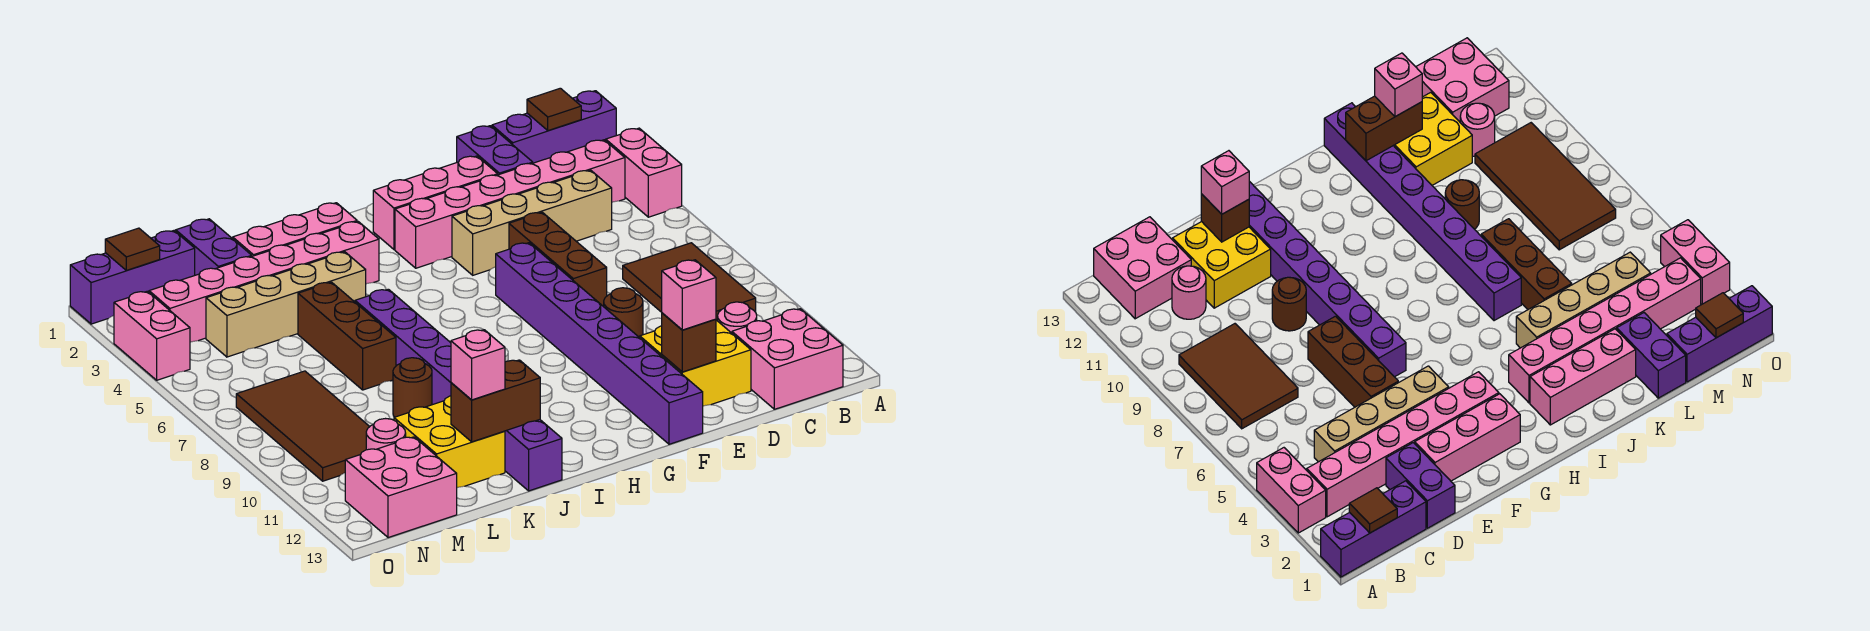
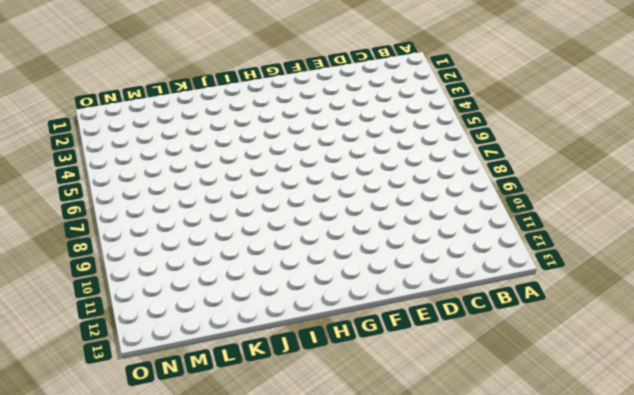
none -> purple brick A1:C1 level 1
none -> pink brick A3:A4 level 1
none -> pink brick B3:G3 level 1
none -> brown tile B7:C9 level 1

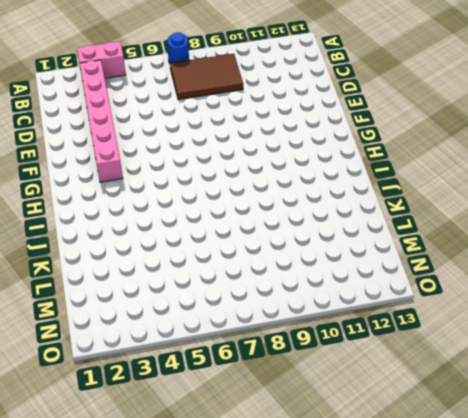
blue round brick A7 level 1 -> none
none -> purple brick A1:C1 level 1
none -> pink brick B12:C13 level 1
none -> tan brick C4:F4 level 1
none -> pink round brick C11 level 1

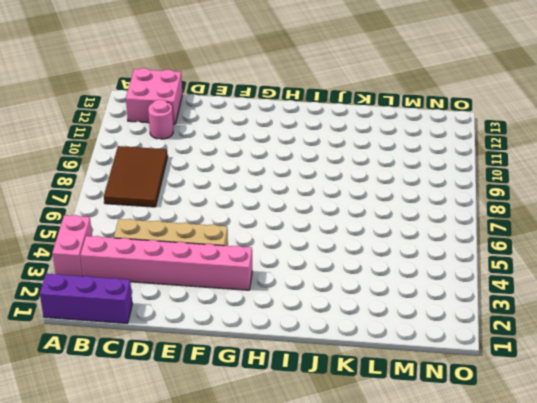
none -> purple brick D1:D2 level 1
none -> yellow brick D11:E12 level 1
none -> pink brick E2:G2 level 1
none -> brown brick E5:E7 level 1

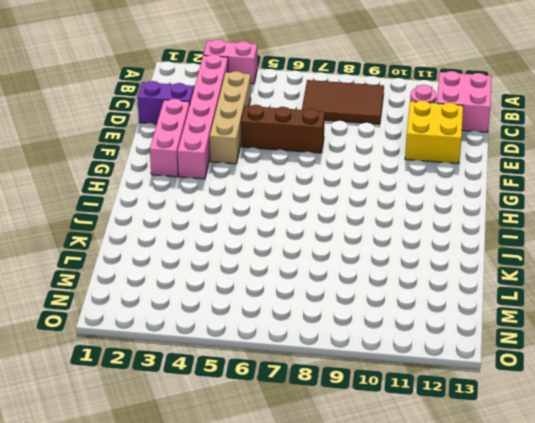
none -> purple brick A1:C1 level 1
none -> brown round brick E9 level 1
none -> purple brick F6:F13 level 1
none -> pink brick I2:K2 level 1

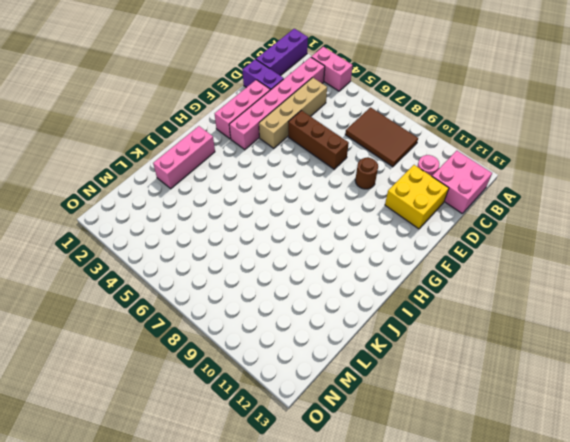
none -> purple brick F6:F13 level 1
none -> pink brick I3:N3 level 1
none -> tan brick J4:M4 level 1
none -> purple brick J6:J13 level 1

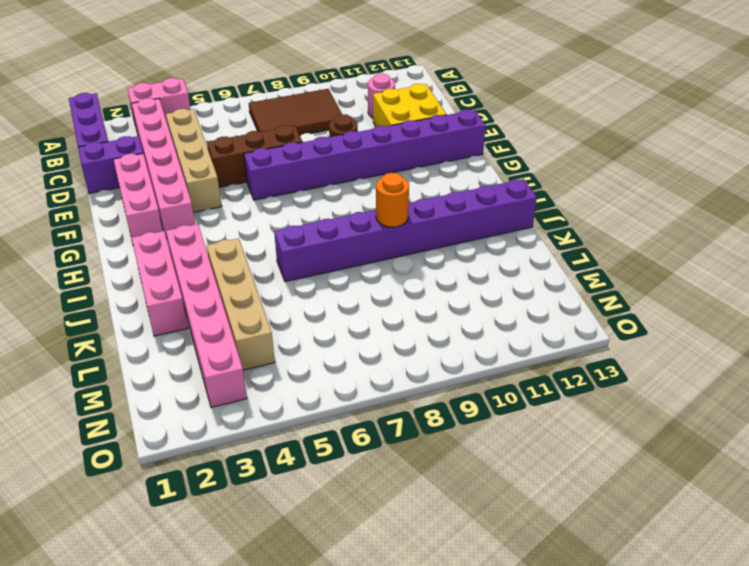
orange round brick J9 level 2 -> none
none -> pink brick B12:C13 level 1
none -> brown brick K5:K7 level 1
none -> brown round brick K9 level 1
none -> yellow brick K11:L12 level 1

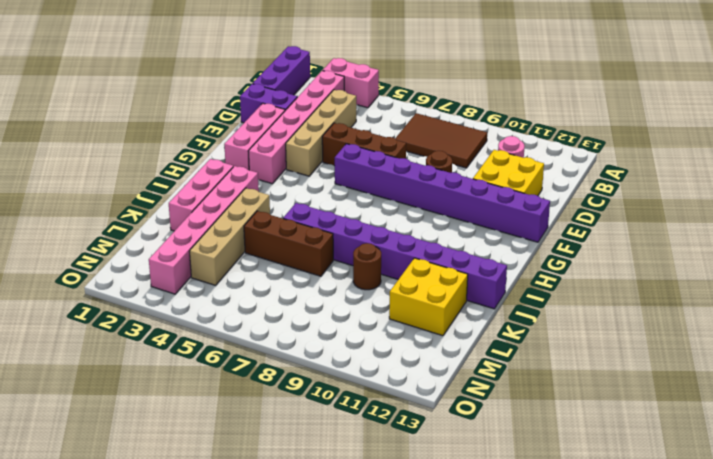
none -> pink brick B12:C13 level 1
none -> purple brick L1:L2 level 1
none -> purple brick M1:O1 level 1
none -> brown tile M7:N10 level 1

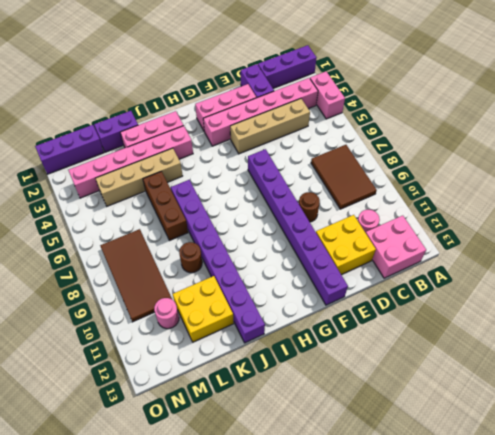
purple brick K1:L1 level 1 -> purple brick L1:L2 level 1
none -> brown brick E5:E7 level 1
none -> pink brick M12:N13 level 1
none -> pink brick O3:O4 level 1
none -> brown tile B1 level 2

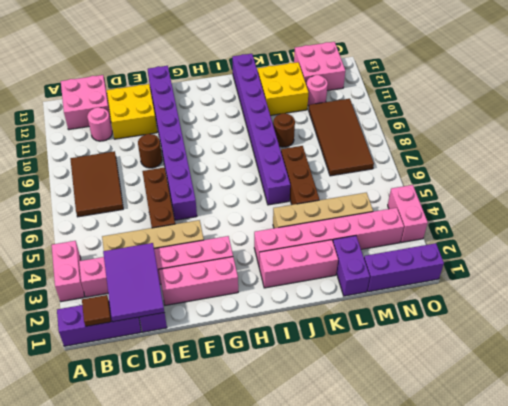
purple tile C1:D3 level 2 -> none
none -> brown brick E12 level 2
none -> brown brick J12:K12 level 2
none -> brown tile N1 level 2
none -> pink brick E12 level 3

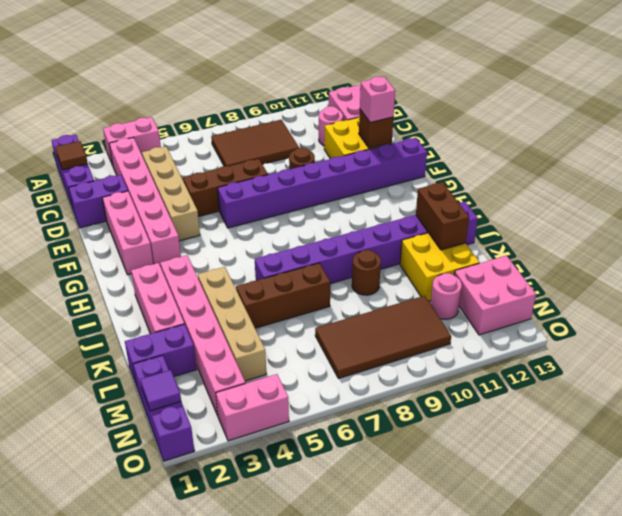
purple tile N1 level 2 -> brown tile N1 level 2
none -> pink brick K12 level 3

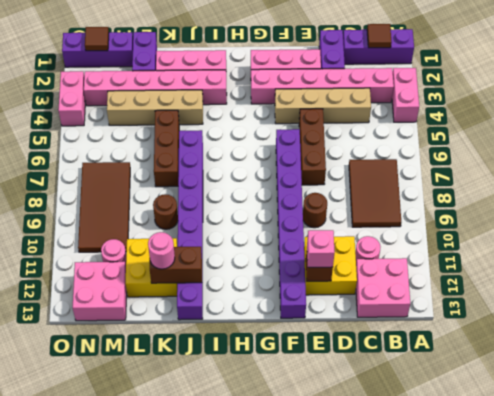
pink round brick K12 level 3 -> pink brick K12 level 3

